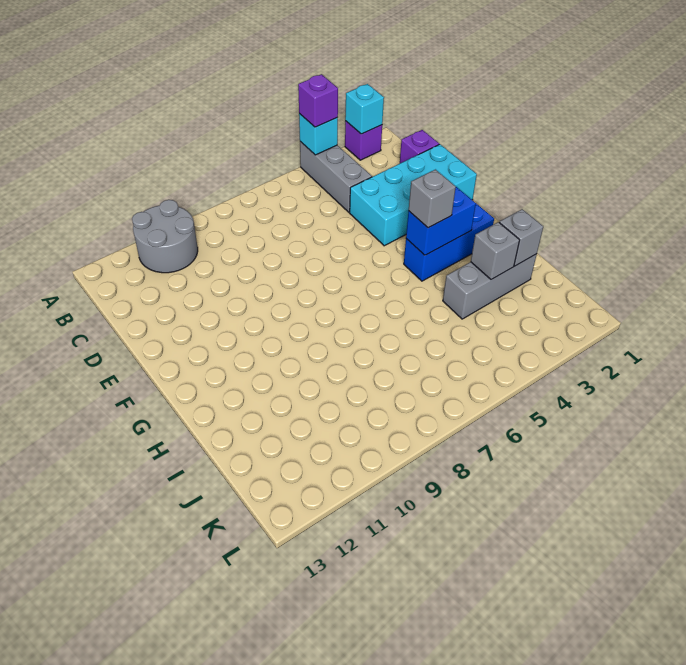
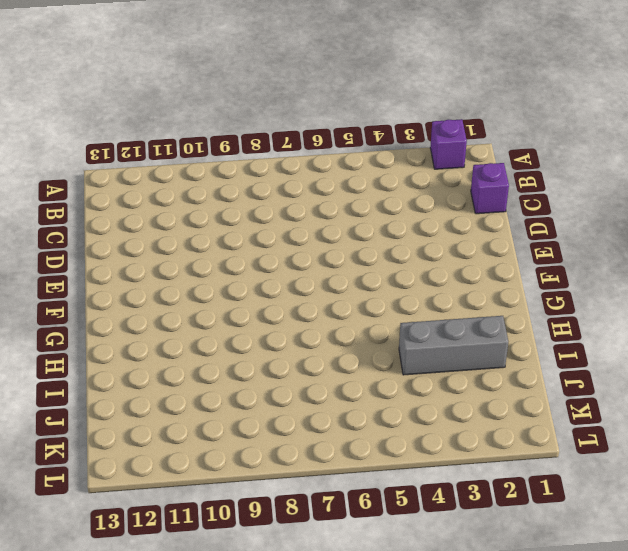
none -> grey brick A4:C4 level 1
none -> grey round brick A10:B11 level 1
none -> cyan brick D1:E4 level 1

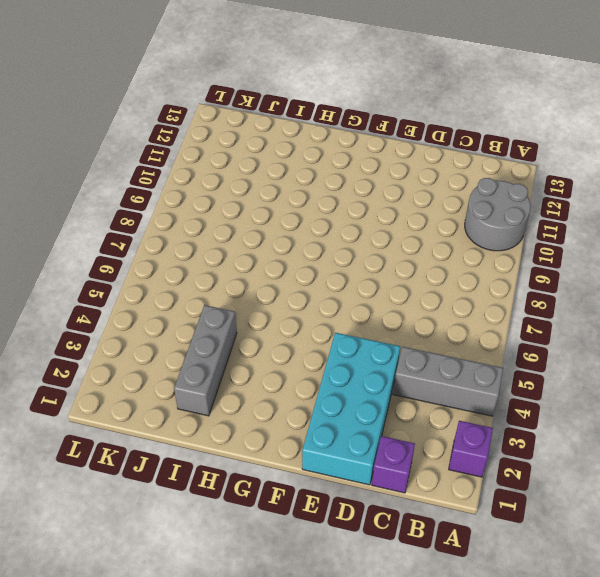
none -> blue brick G2:G4 level 1
none -> cyan brick A2 level 2
none -> cyan brick A4 level 2

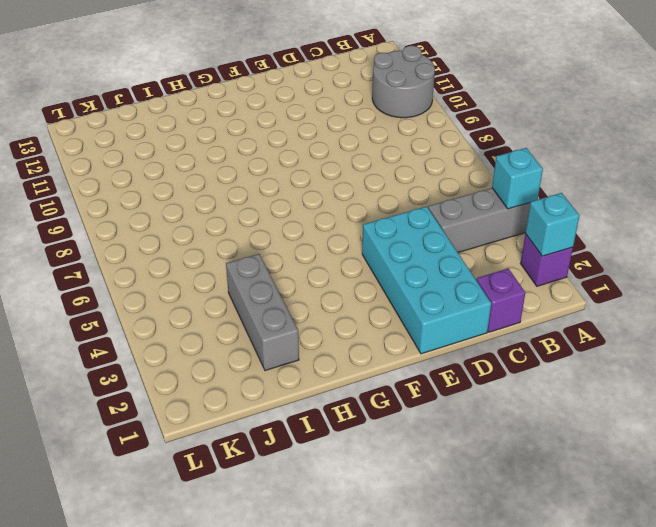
none -> blue brick G2:G4 level 1
none -> blue brick G3:G4 level 2
none -> grey brick I2 level 2

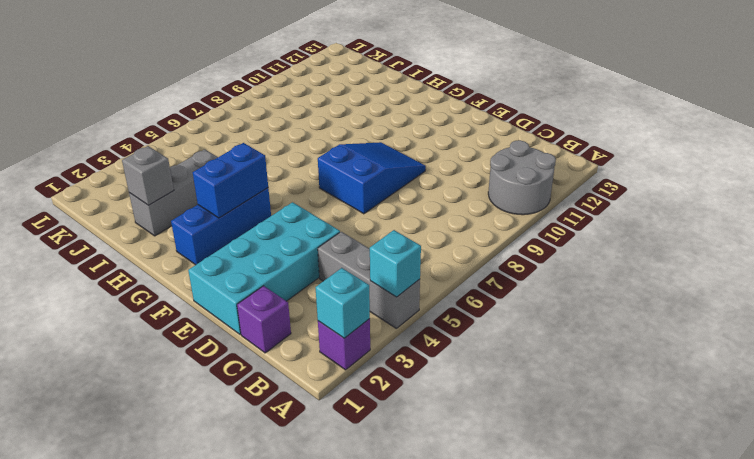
blue slope E7:F9 level 1 top 7 -> none
none -> grey brick I3 level 2
none -> purple brick A4 level 3
none -> grey brick G4 level 3

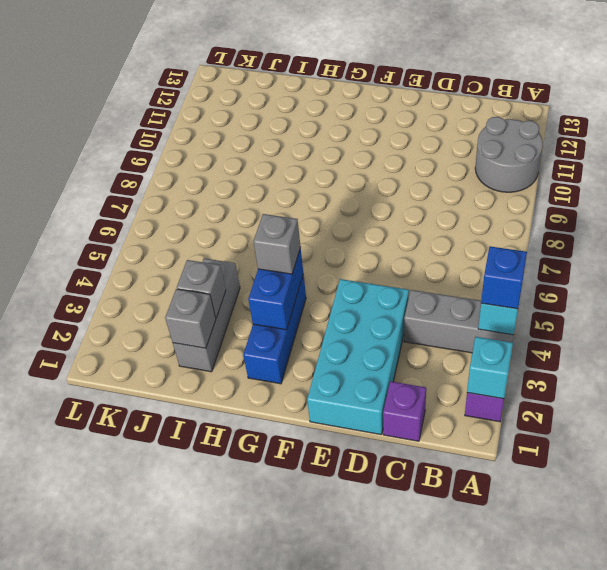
blue brick A4 level 3 -> purple brick A4 level 3

